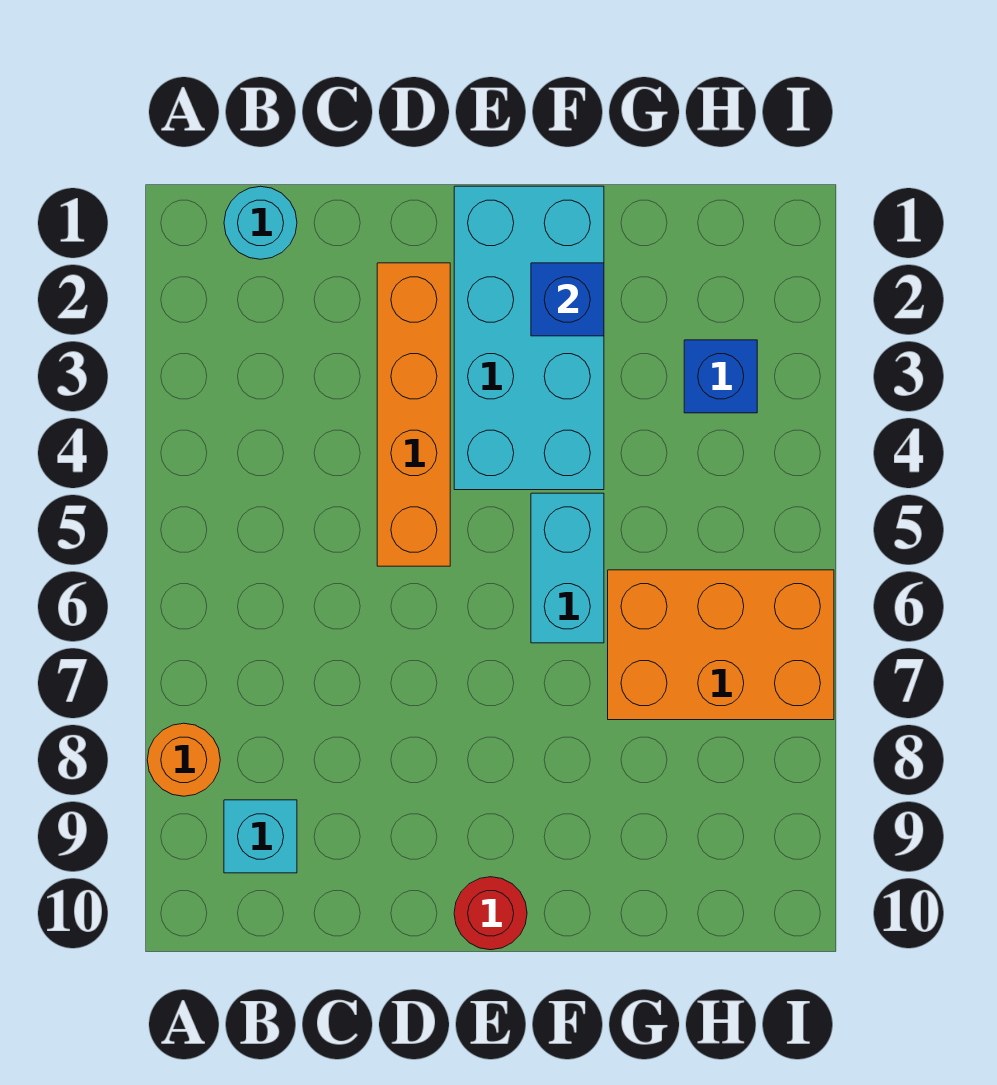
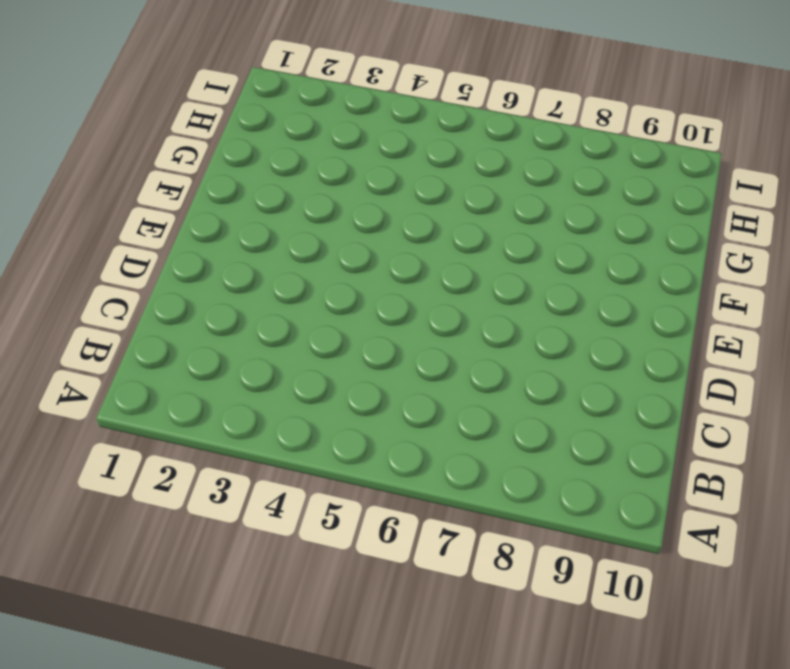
none -> orange round brick A8 level 1
none -> cyan round brick B1 level 1

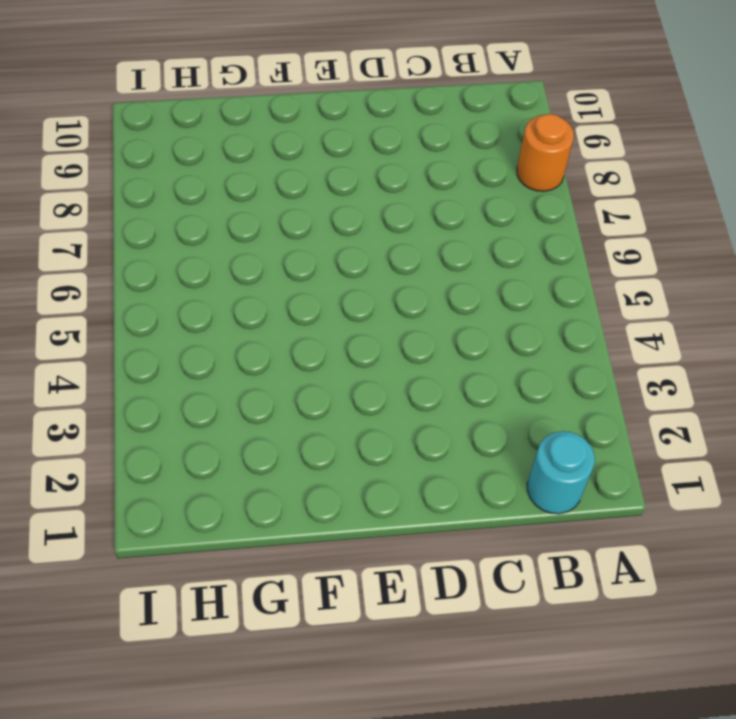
none -> cyan brick B9 level 1
none -> orange brick D2:D5 level 1

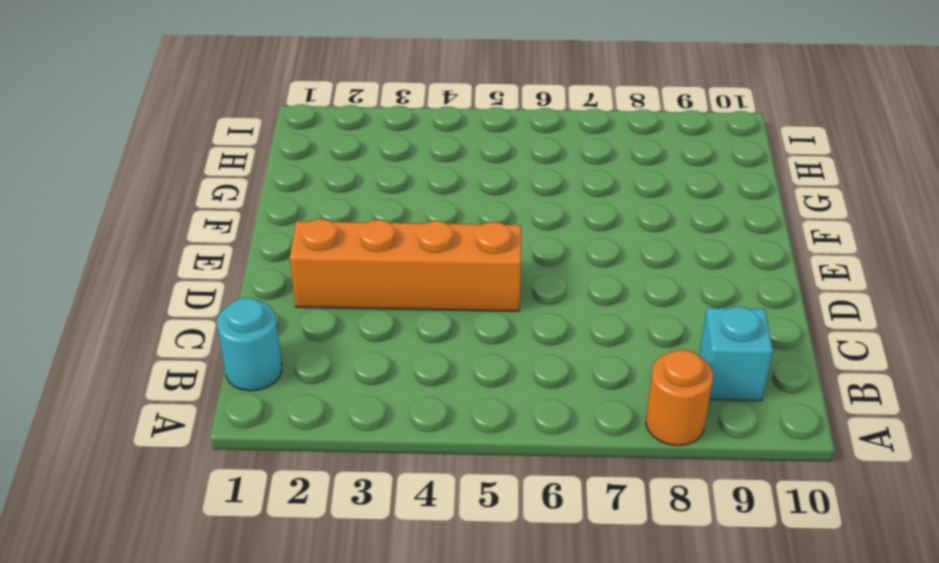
none -> cyan brick E1:F4 level 1
none -> red round brick E10 level 1

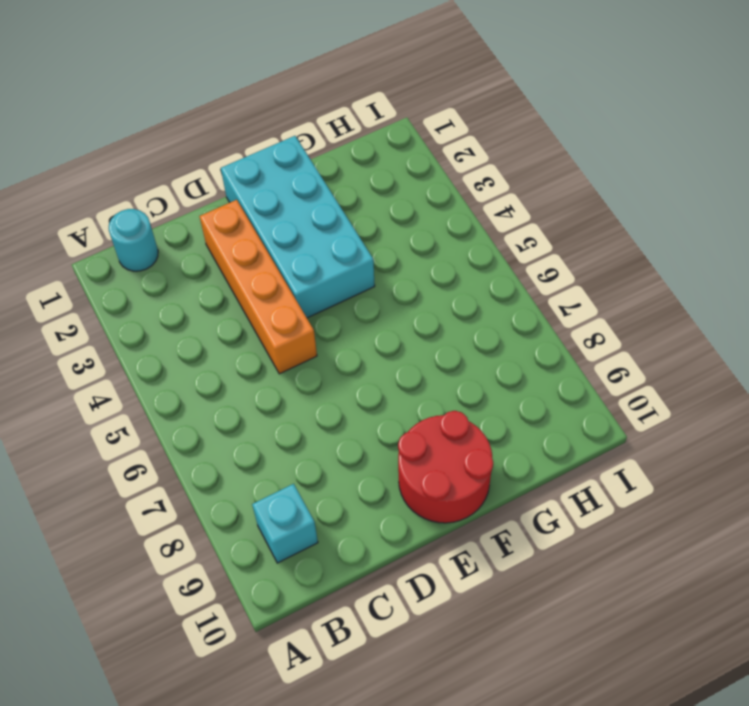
red round brick E9:F10 level 1 -> red round brick E10 level 1
none -> orange round brick A8 level 1
none -> cyan brick F5:F6 level 1

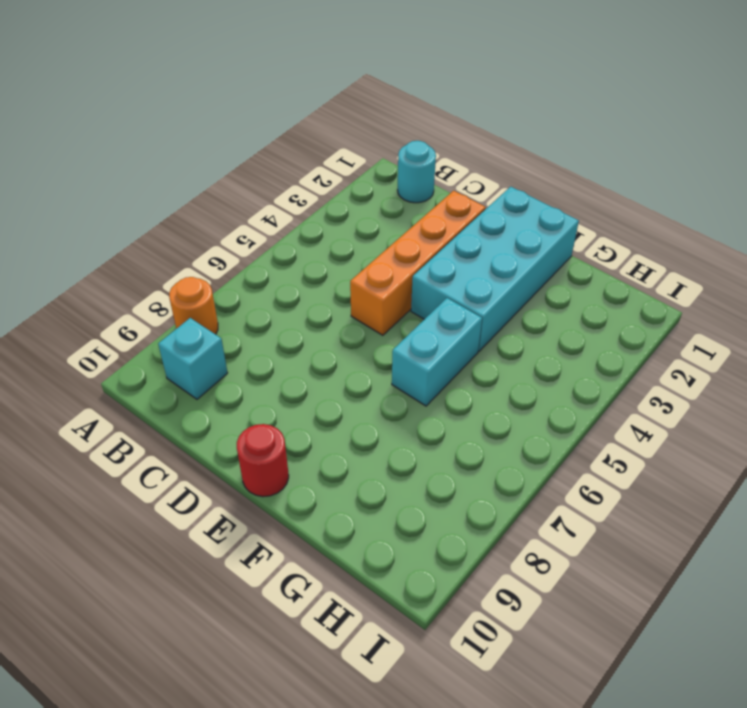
none -> orange brick G6:I7 level 1
none -> blue brick H3 level 1

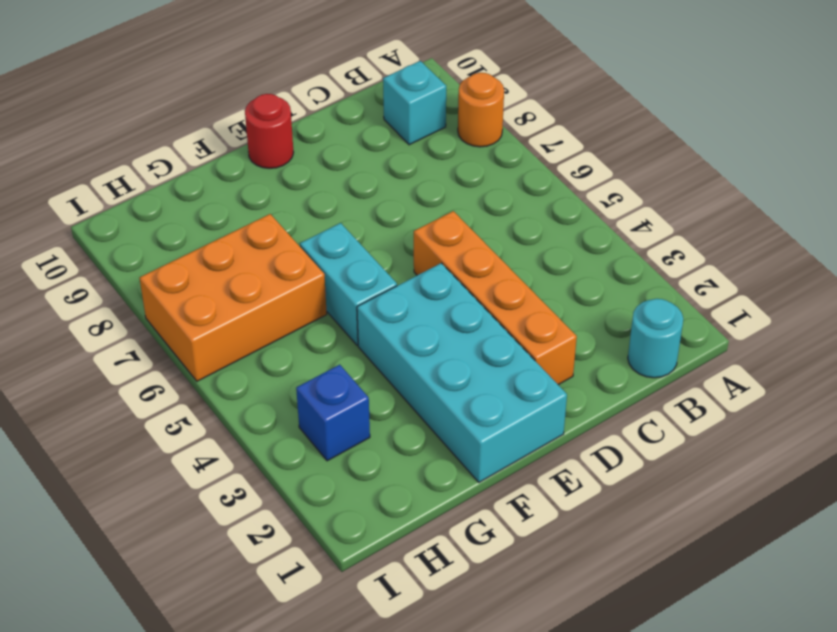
none -> blue brick F2 level 2

